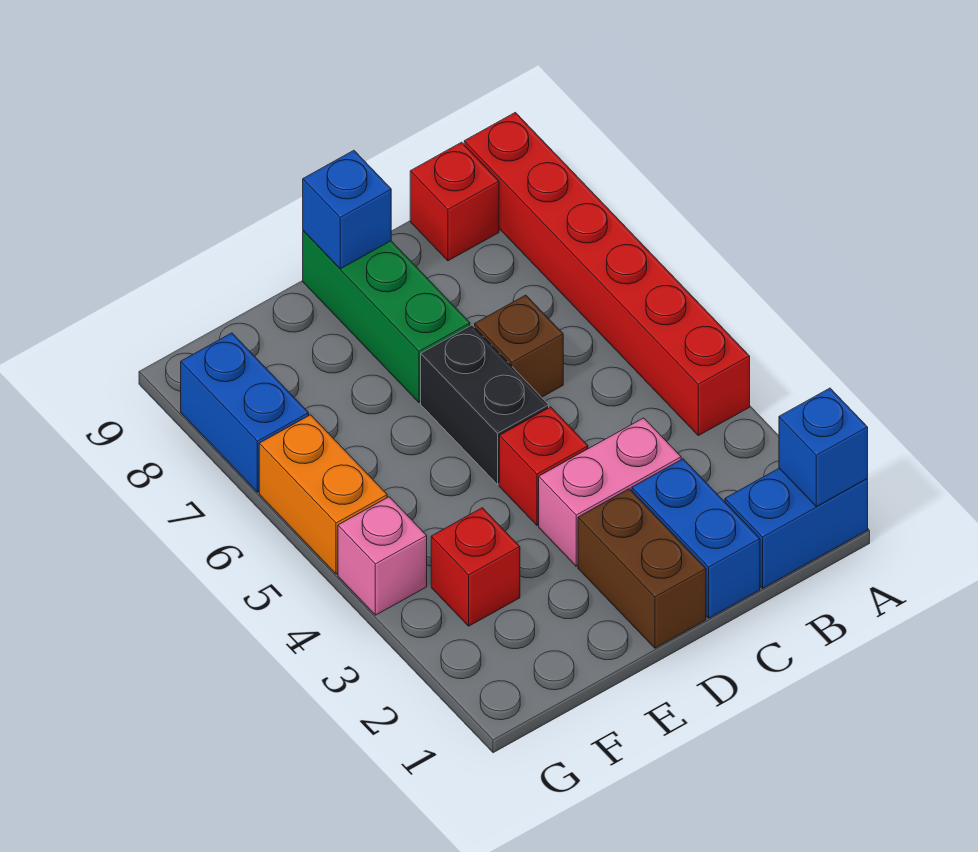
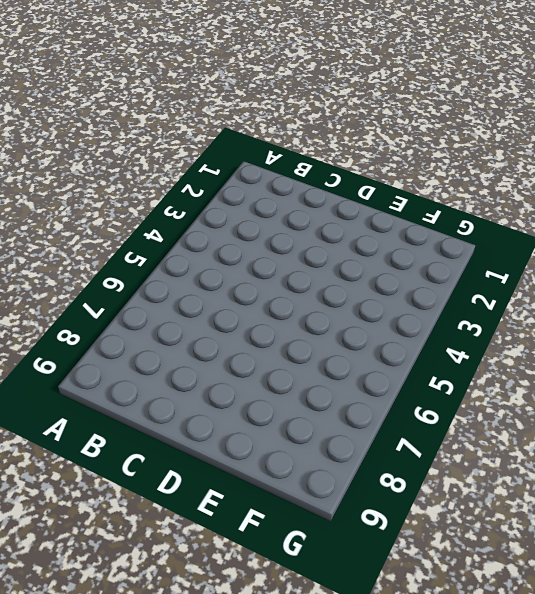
none -> blue brick A1:B1 level 1
none -> red brick A4:A9 level 1
none -> red brick B9 level 1

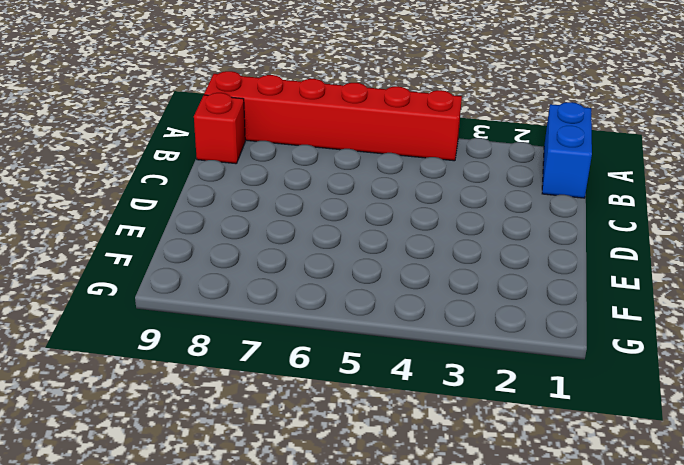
none -> blue brick C1:C2 level 1
none -> pink brick C3:D3 level 1
none -> brown brick C6 level 1

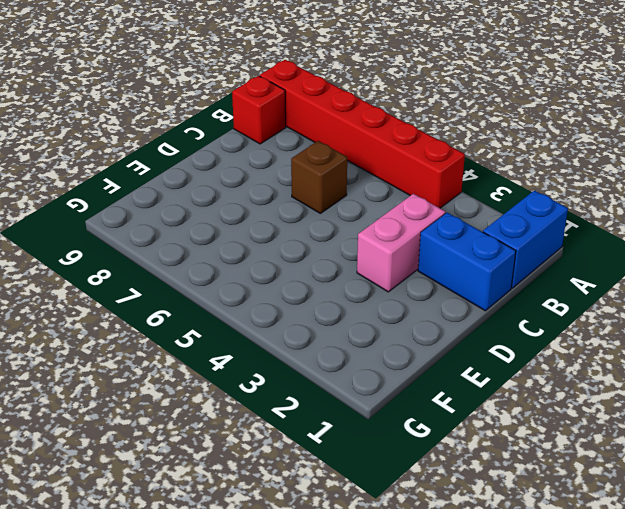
none -> brown brick D1:D2 level 1
none -> red brick D4 level 1
none -> black brick D5:D6 level 1

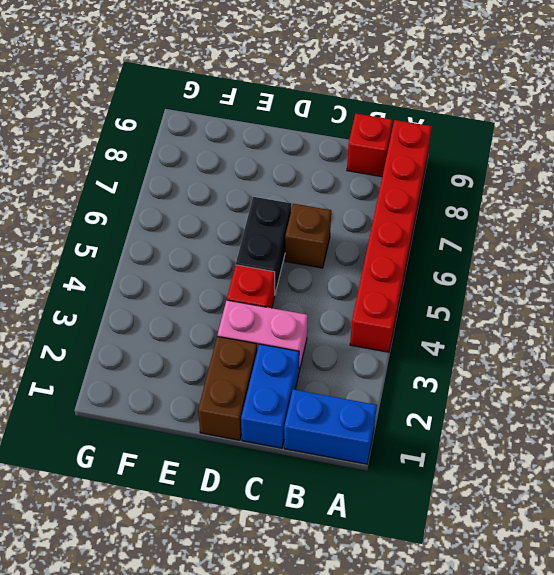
none -> green brick D7:D9 level 1
none -> red brick F3 level 1
none -> pink brick G4 level 1

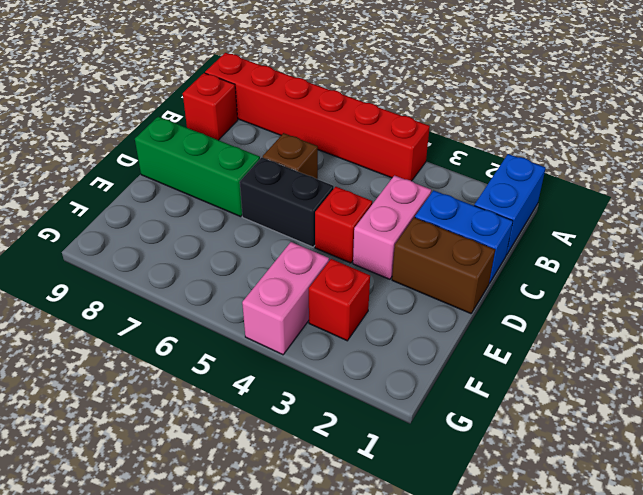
pink brick F4:G4 level 1 -> pink brick G4 level 1
none -> orange brick G5:G6 level 1
none -> blue brick G7:G8 level 1
none -> blue brick A1 level 2

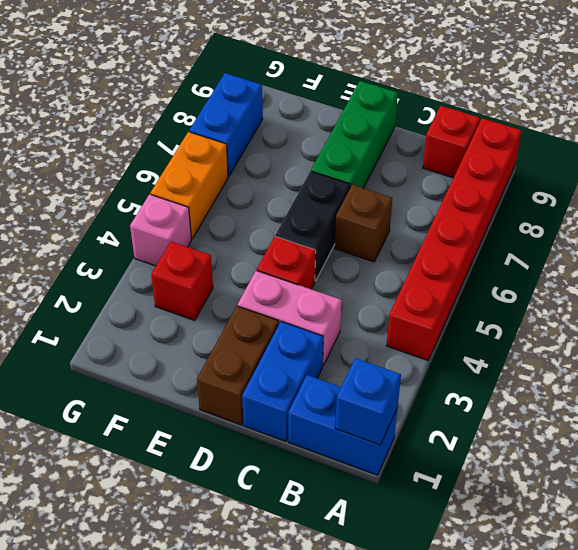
none -> blue brick D9 level 2

